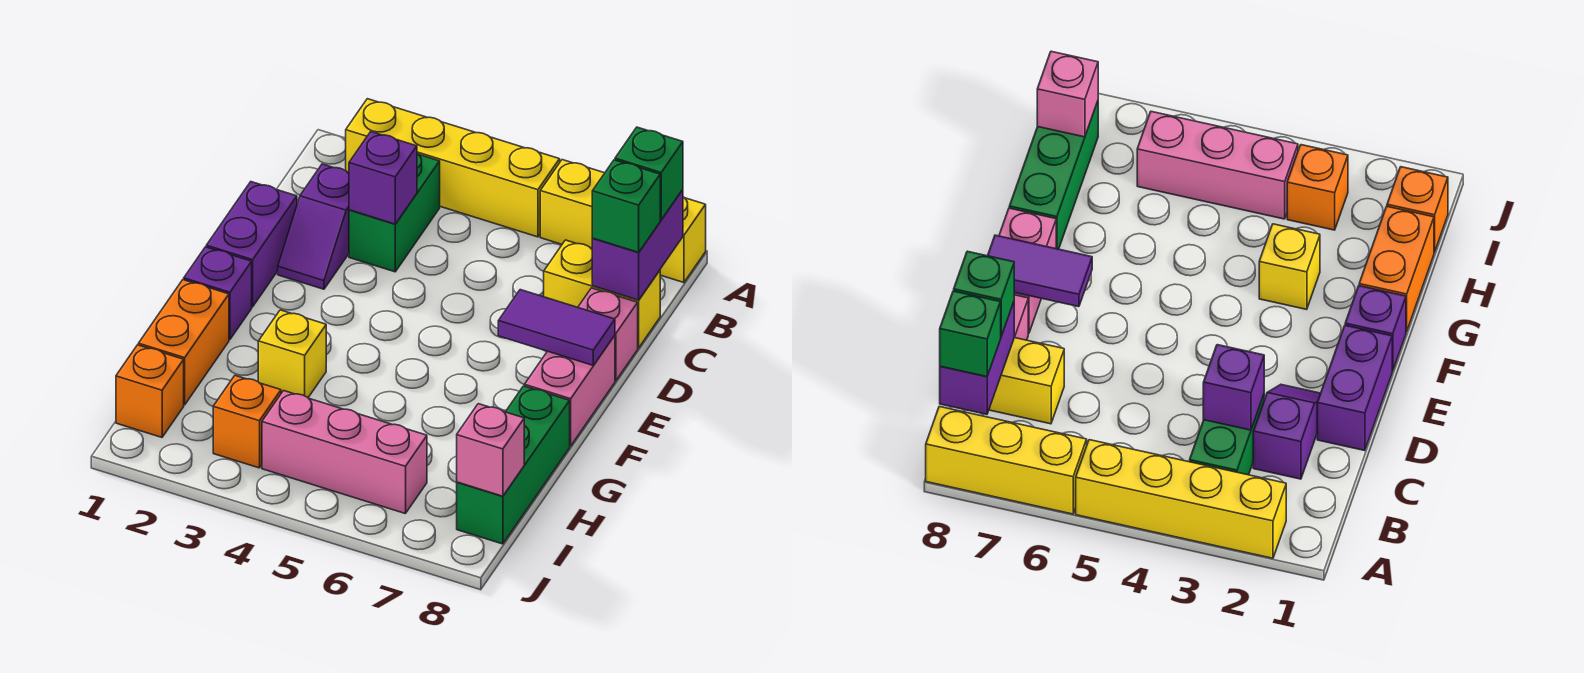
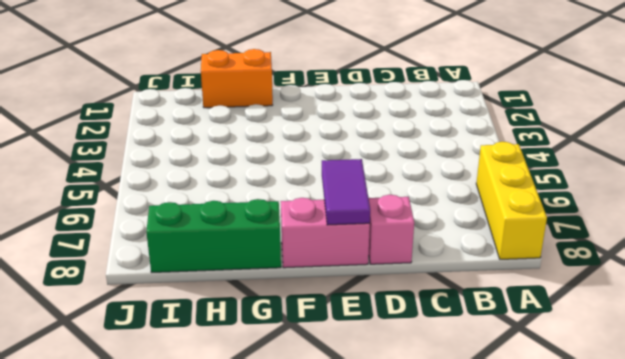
none -> yellow brick A2:A5 level 1
none -> green brick B3:C3 level 1
none -> purple slope C2:D2 level 1 top C

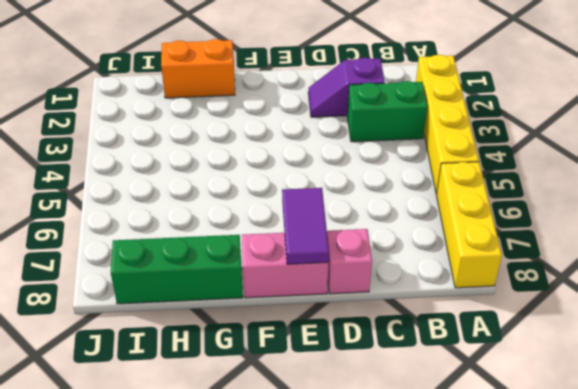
none -> yellow brick C7:C8 level 1
none -> purple brick D1:E1 level 1
none -> purple brick F1 level 1

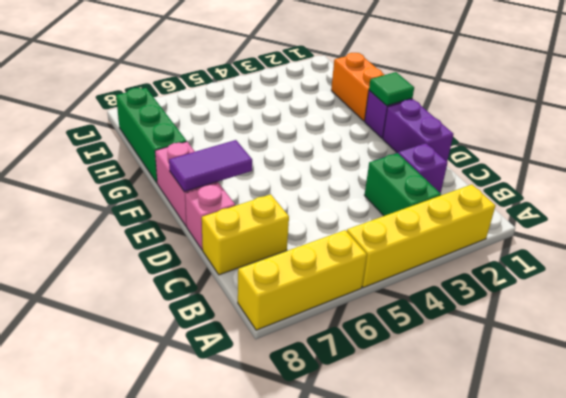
green tile F1 level 2 -> none
none -> yellow brick G3 level 1
none -> orange brick I1 level 1
none -> orange brick I3 level 1

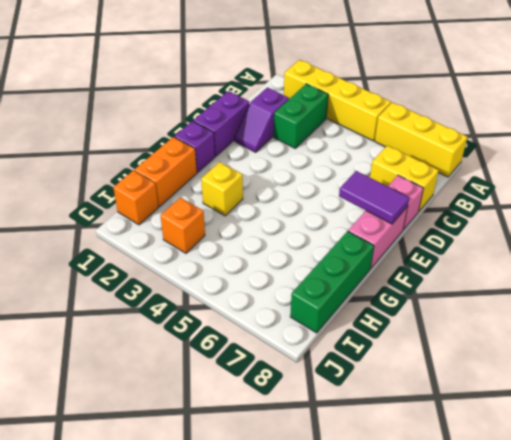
none -> pink brick I4:I6 level 1
none -> purple brick B8:C8 level 2
none -> purple brick C3 level 2

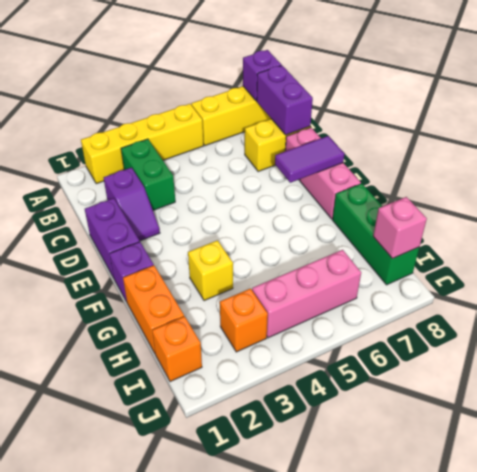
purple brick A8 level 2 -> purple brick C3 level 2
none -> green brick B8 level 3
none -> green brick C8 level 3

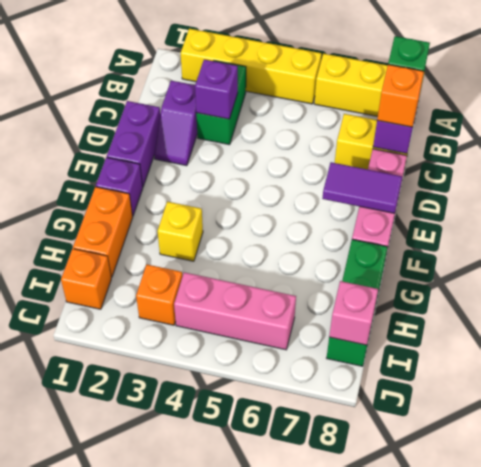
orange brick C8 level 3 -> green brick C8 level 3

